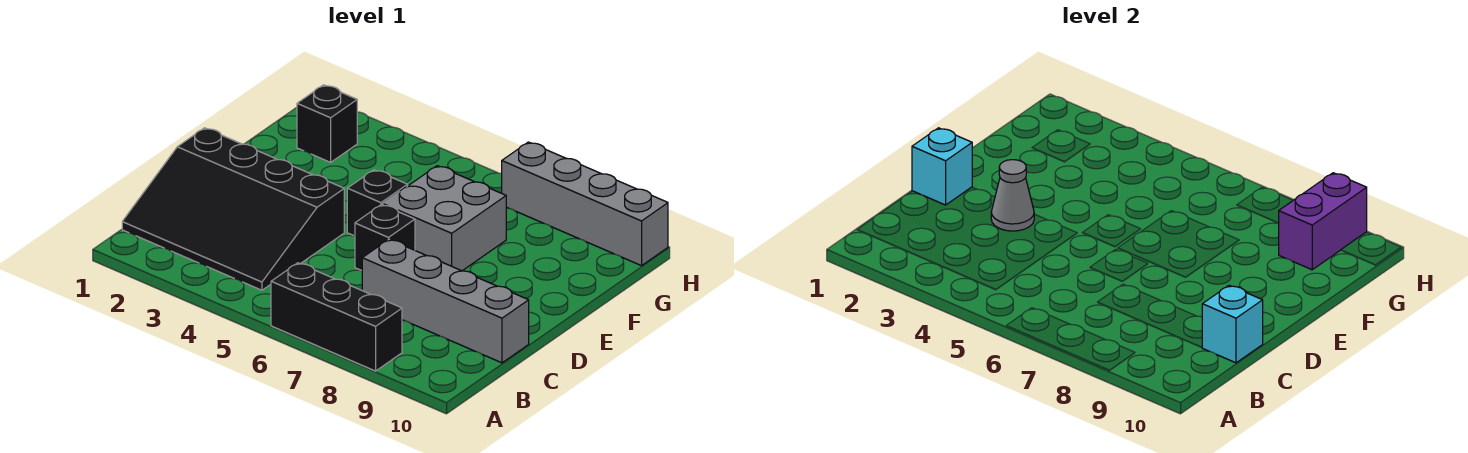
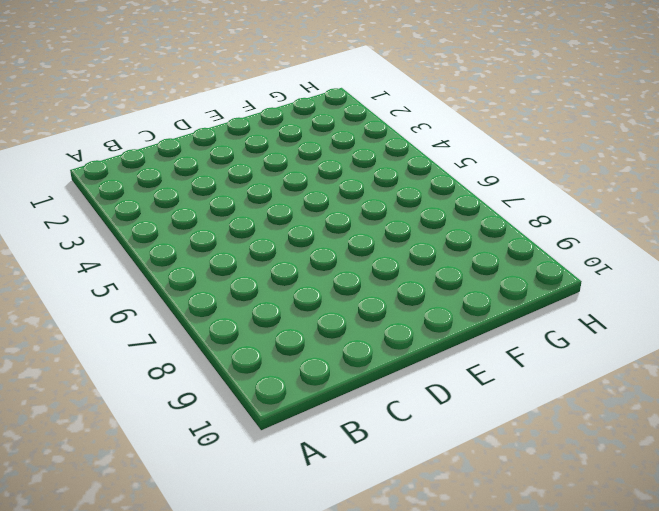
none -> black brick A6:A8 level 1
none -> black slope B1:D4 level 1 top D
none -> grey brick C7:C10 level 1

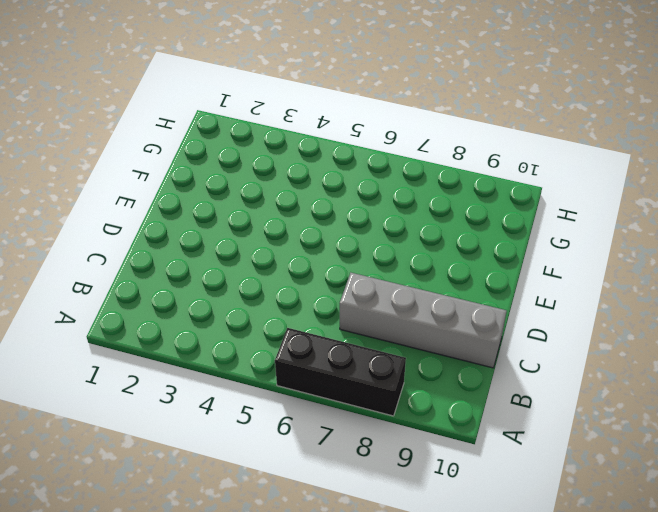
none -> black slope B1:D4 level 1 top D
none -> black brick D6 level 1
none -> black brick E5 level 1

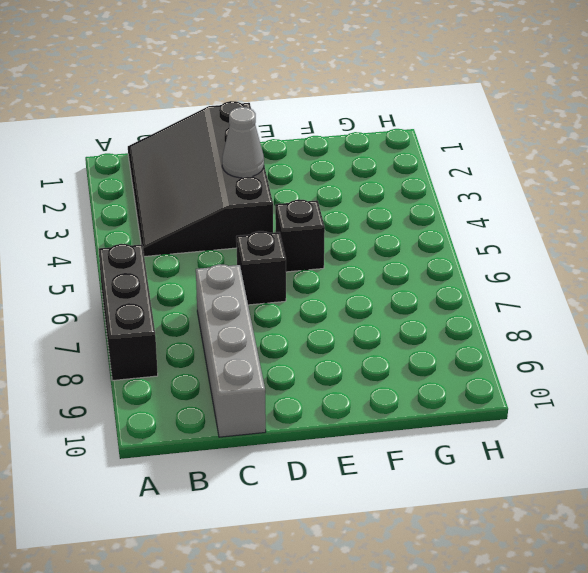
none -> grey brick E6:F7 level 1
none -> black brick G2 level 1
none -> grey brick H7:H10 level 1

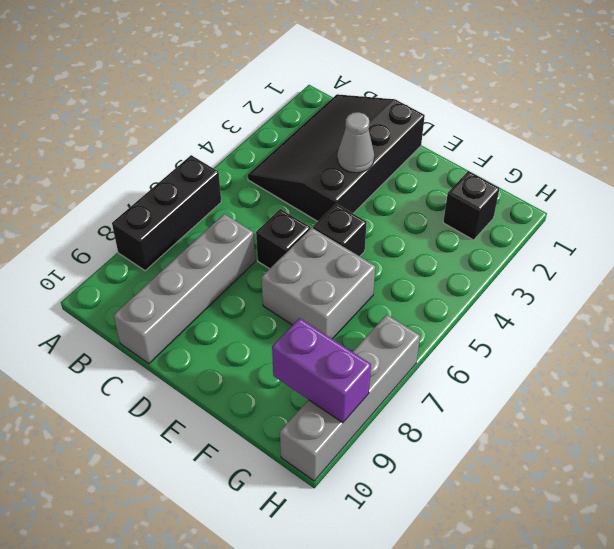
none -> cyan brick C10 level 2
none -> cyan brick D1 level 2

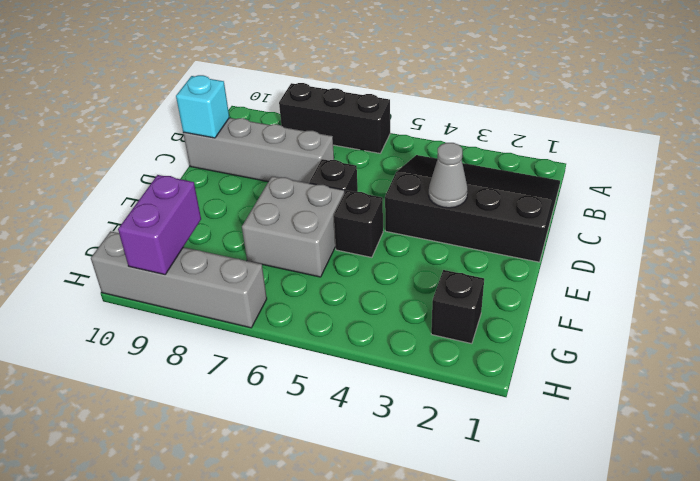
none -> cyan brick D1 level 2

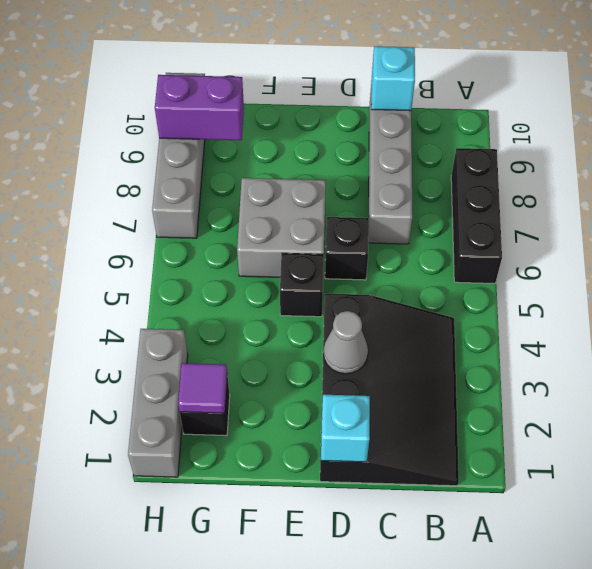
purple tile G2 level 2 -> none
grey brick H1:H3 level 1 -> none

